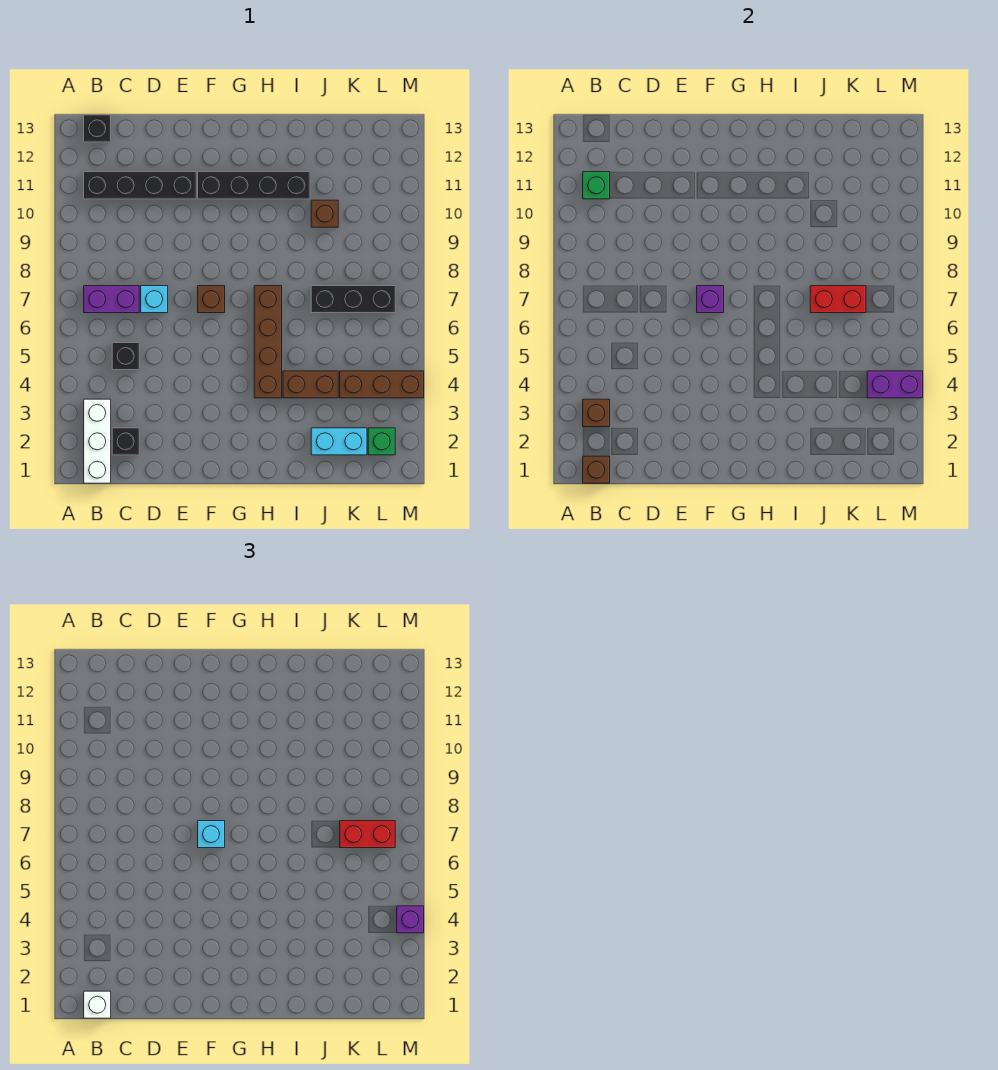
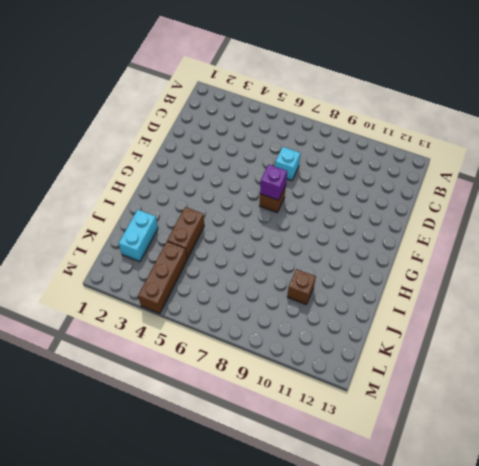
none -> white brick B1:B3 level 1
none -> purple brick B7:C7 level 1
none -> black brick B11:E11 level 1

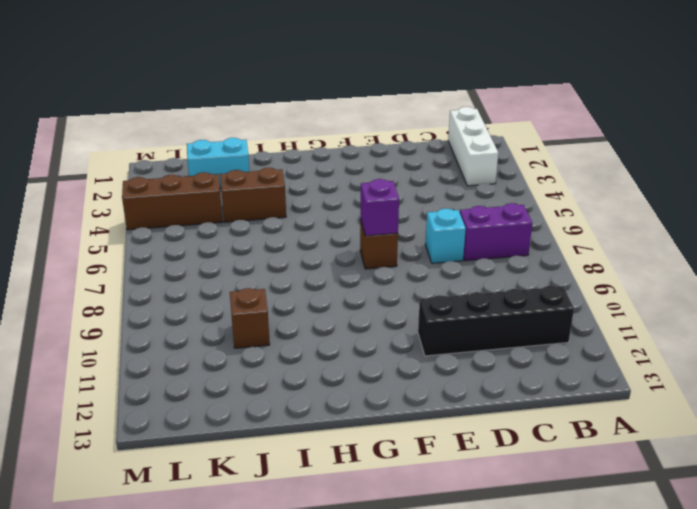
none -> black brick B13 level 1
none -> black brick C2 level 1
none -> black brick C5 level 1

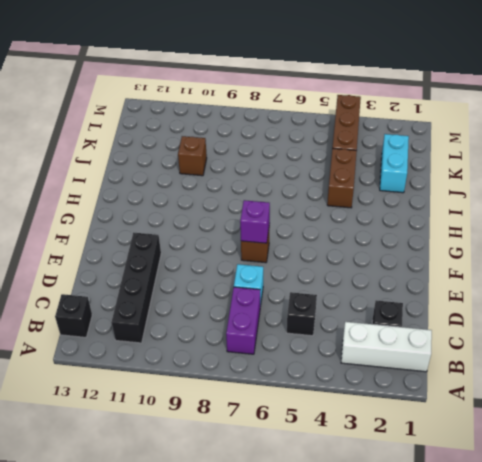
none -> black brick F11:I11 level 1
none -> brown brick H4:H7 level 1
none -> black brick J7:L7 level 1

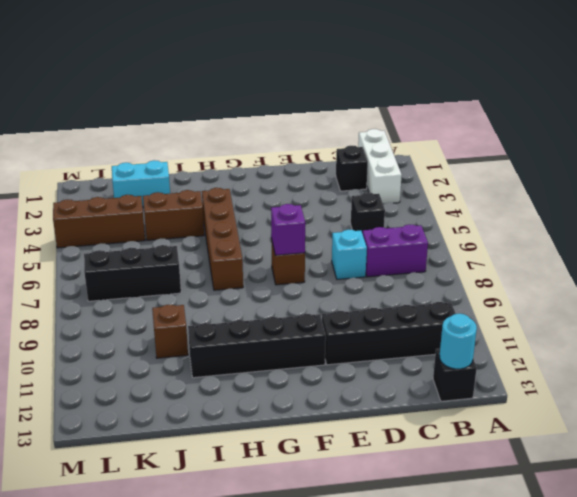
cyan round brick B13 level 2 -> none
none -> green brick L2 level 1
none -> brown brick B1 level 2
none -> brown brick B3 level 2

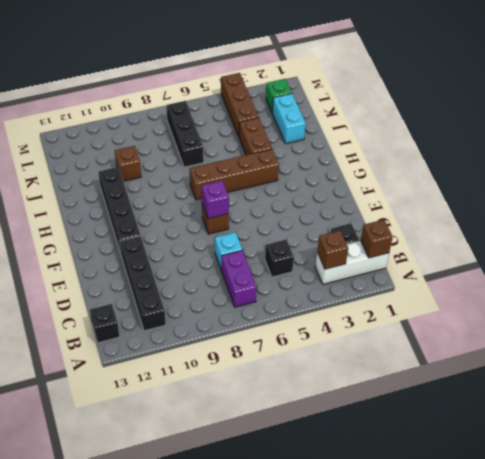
none -> green brick B11 level 2
none -> red brick J7:K7 level 2
none -> purple brick L4:M4 level 2

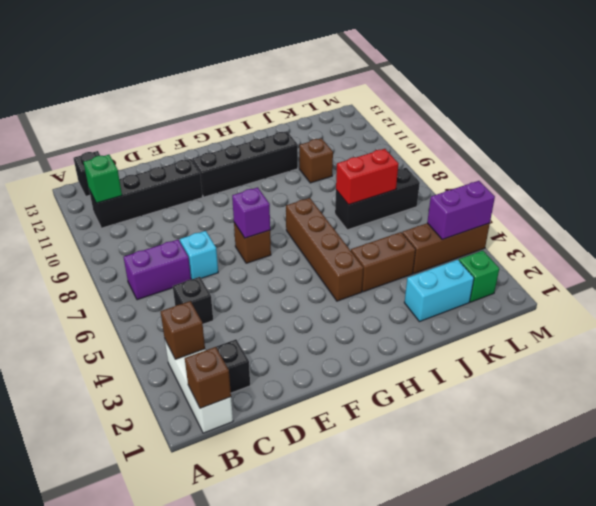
none -> white brick B1 level 3
none -> cyan brick F7 level 3
none -> red brick K7:L7 level 3

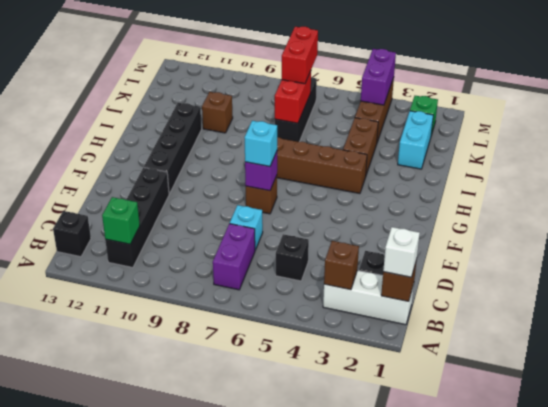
none -> purple brick M4 level 3

